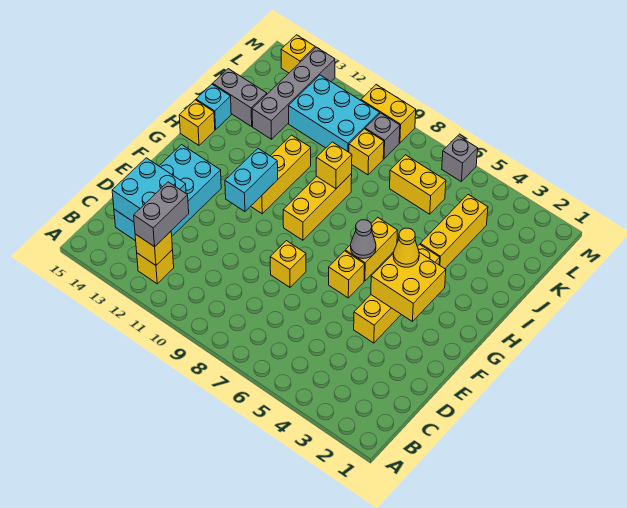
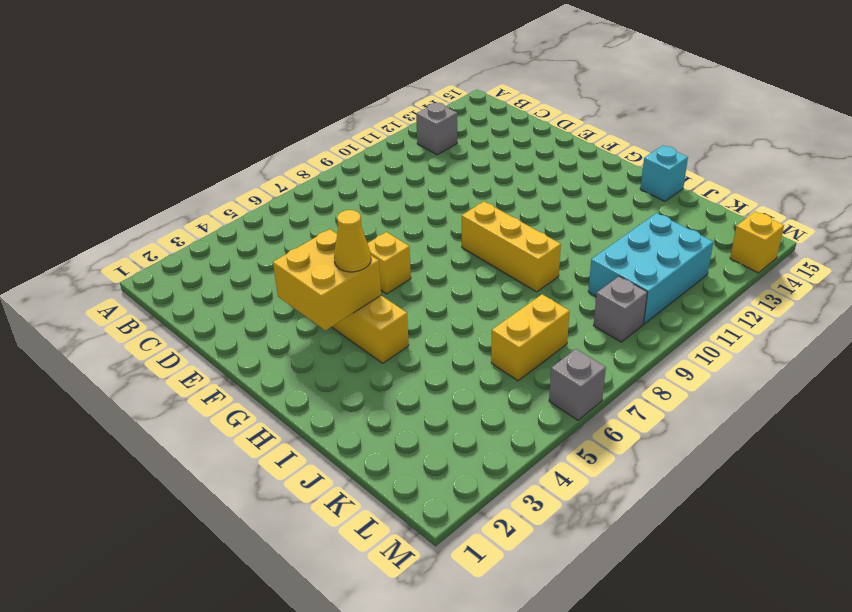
grey brick B12 level 1 -> yellow brick B12 level 1
none -> cyan brick C13:F14 level 1
none -> yellow brick E8 level 1
none -> yellow brick G6:H6 level 1

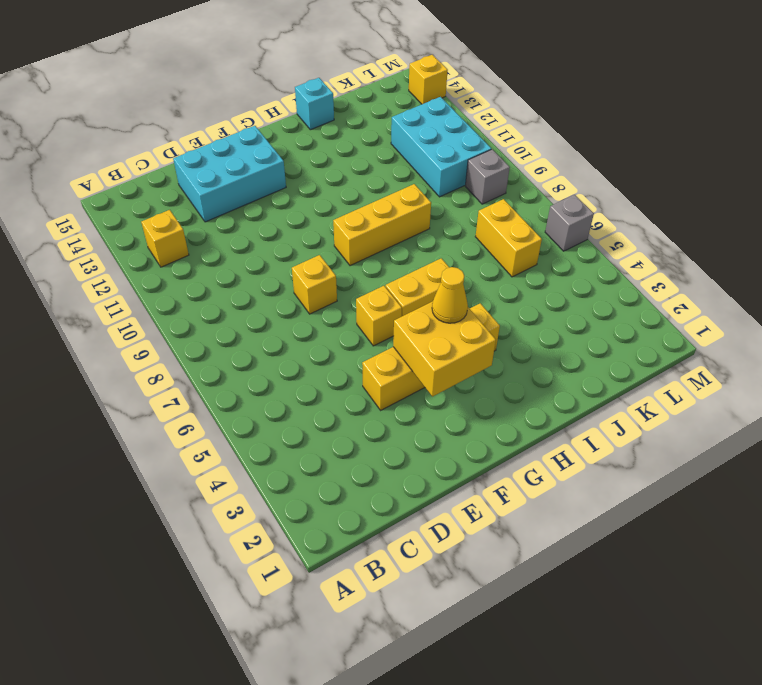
cyan brick D13:F14 level 1 -> cyan brick C13:F14 level 1
none -> yellow brick G11:I11 level 1
none -> yellow brick H15 level 1
none -> yellow brick I4:K4 level 1

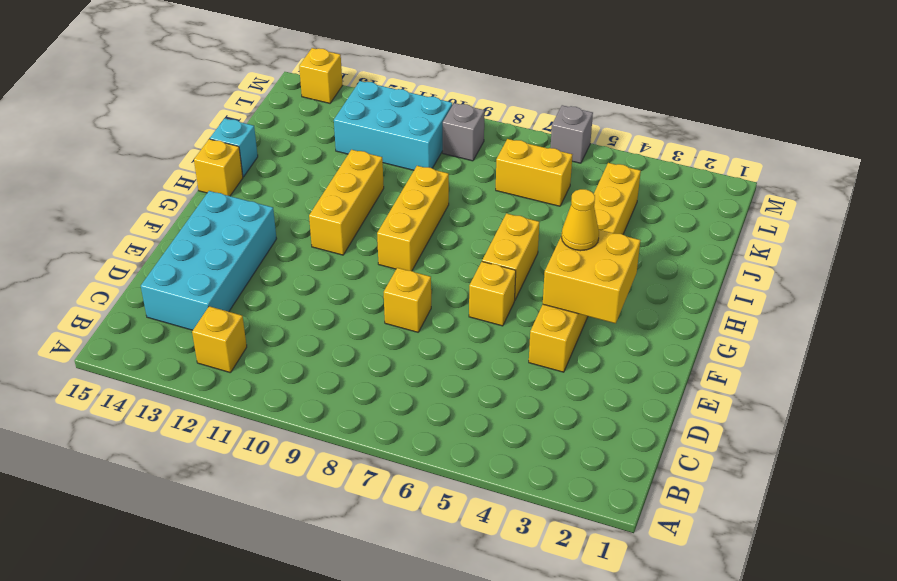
none -> grey brick J13:M13 level 1
none -> grey brick J14:J15 level 1
none -> yellow brick K9 level 1

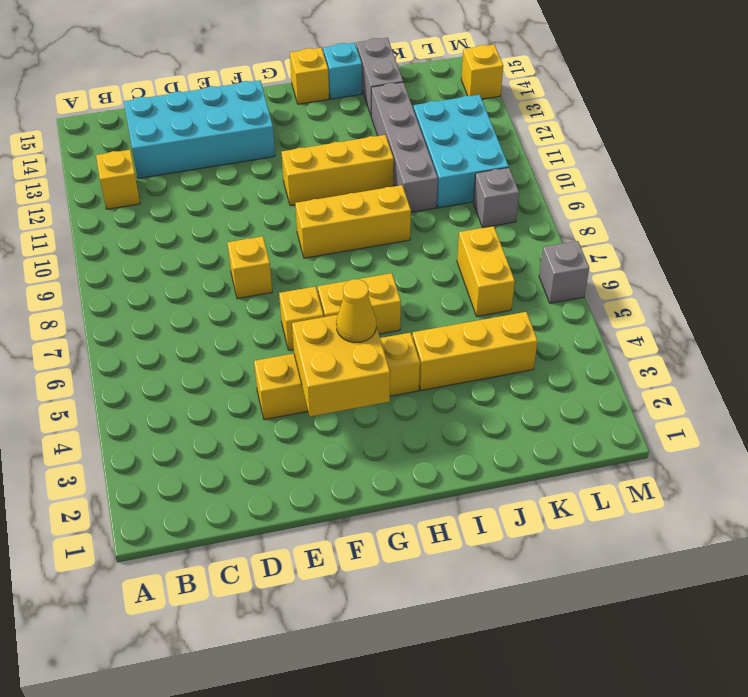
grey brick J10:J13 level 1 -> grey brick J13:M13 level 1
none -> yellow brick K9 level 1
none -> yellow brick M9:M10 level 1
none -> yellow brick B12 level 2

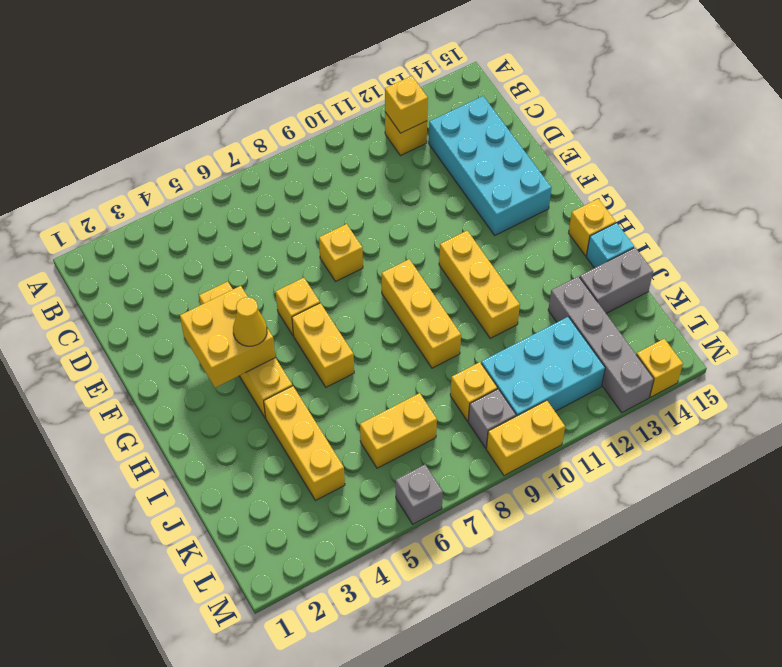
none -> cyan brick C13:D14 level 2
none -> cyan brick F11:G11 level 2
none -> grey cone G6 level 2

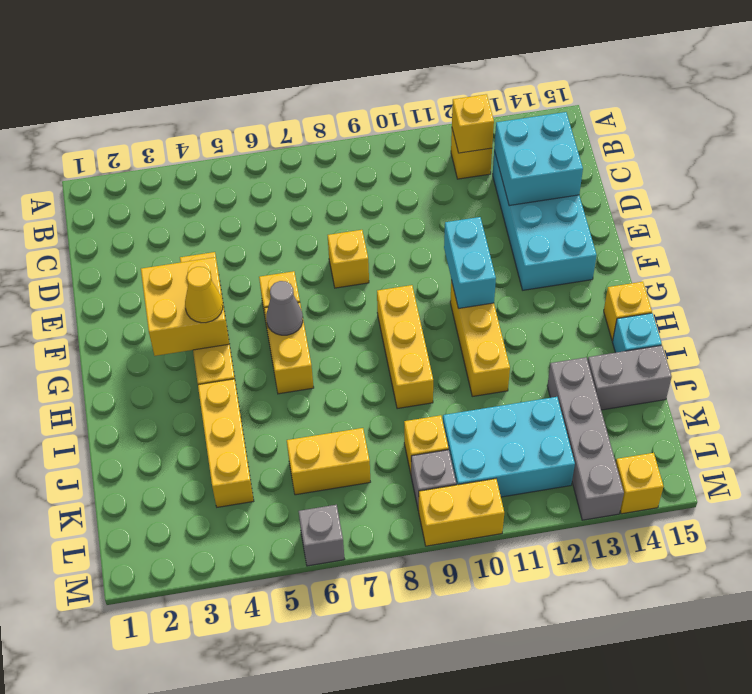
none -> yellow brick I9 level 2
none -> grey brick B12:C12 level 3

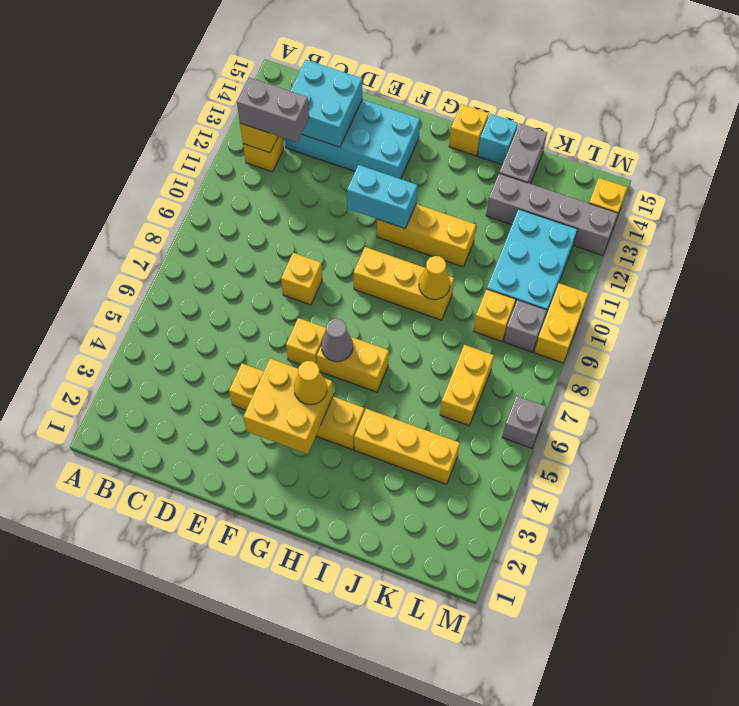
yellow cone I9 level 2 -> yellow brick I9 level 2

